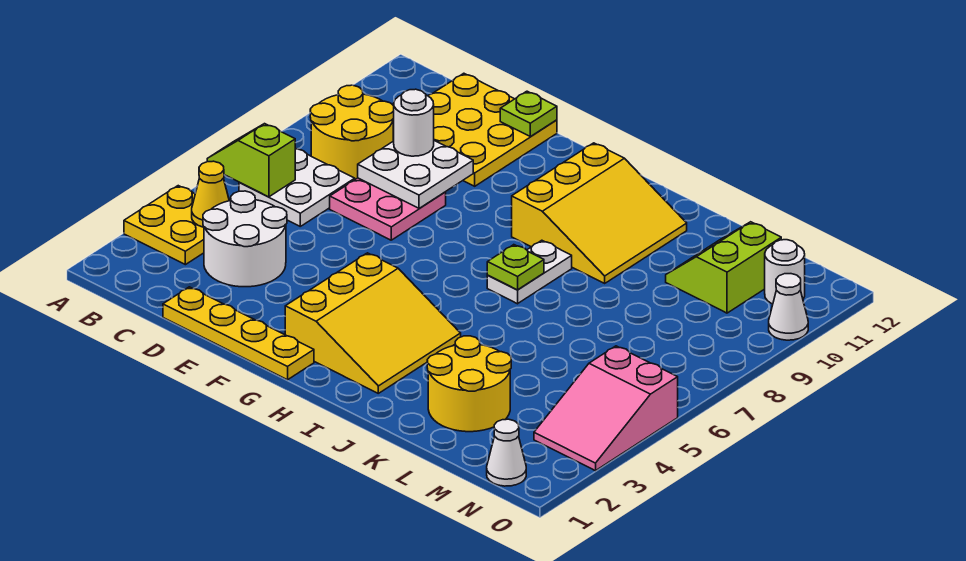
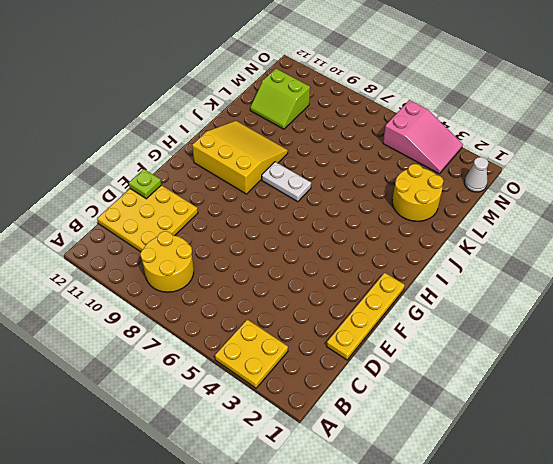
none -> white plate B6:C7 level 1
none -> white round brick C3:D4 level 1
none -> pink plate D7:E8 level 1

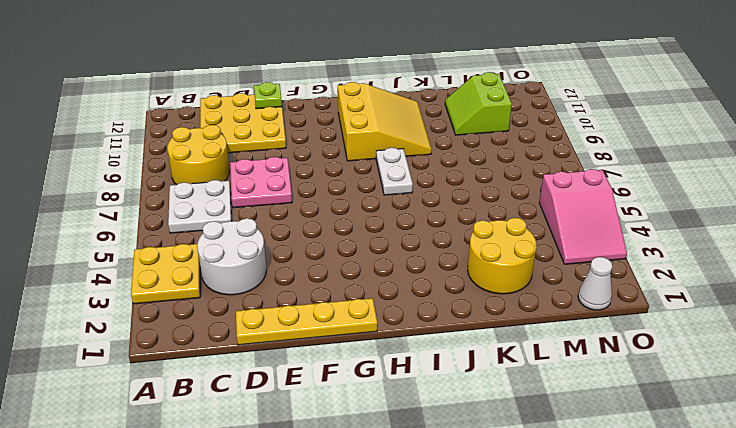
none -> yellow slope G2:I4 level 1 top G
none -> white round brick N11 level 1
none -> white cone O10 level 1

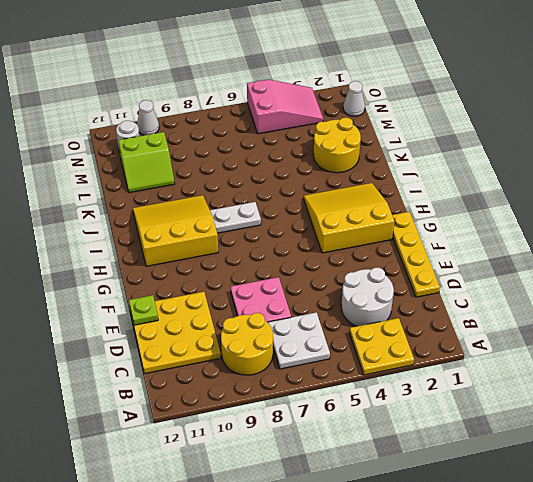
none -> lime slope A6:B6 level 2 top B
none -> yellow cone B4 level 2
none -> white plate D8:E9 level 2

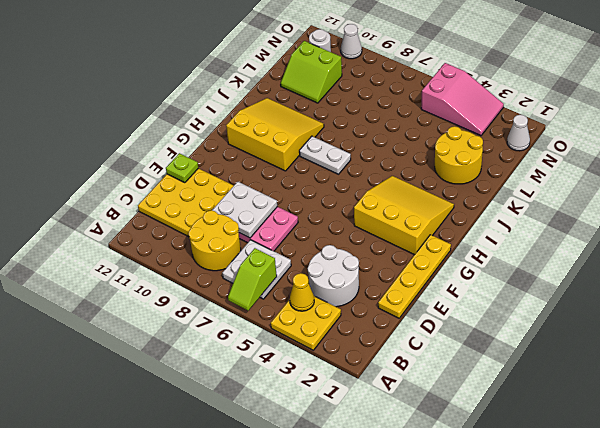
none -> lime plate I7 level 2
none -> white round brick D9 level 3

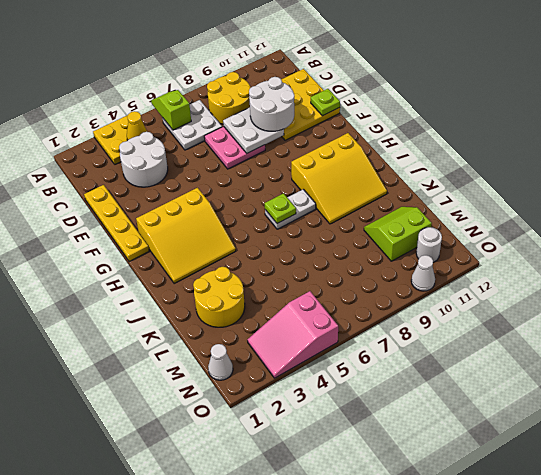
white round brick D9:E10 level 3 -> white round brick D9 level 3

